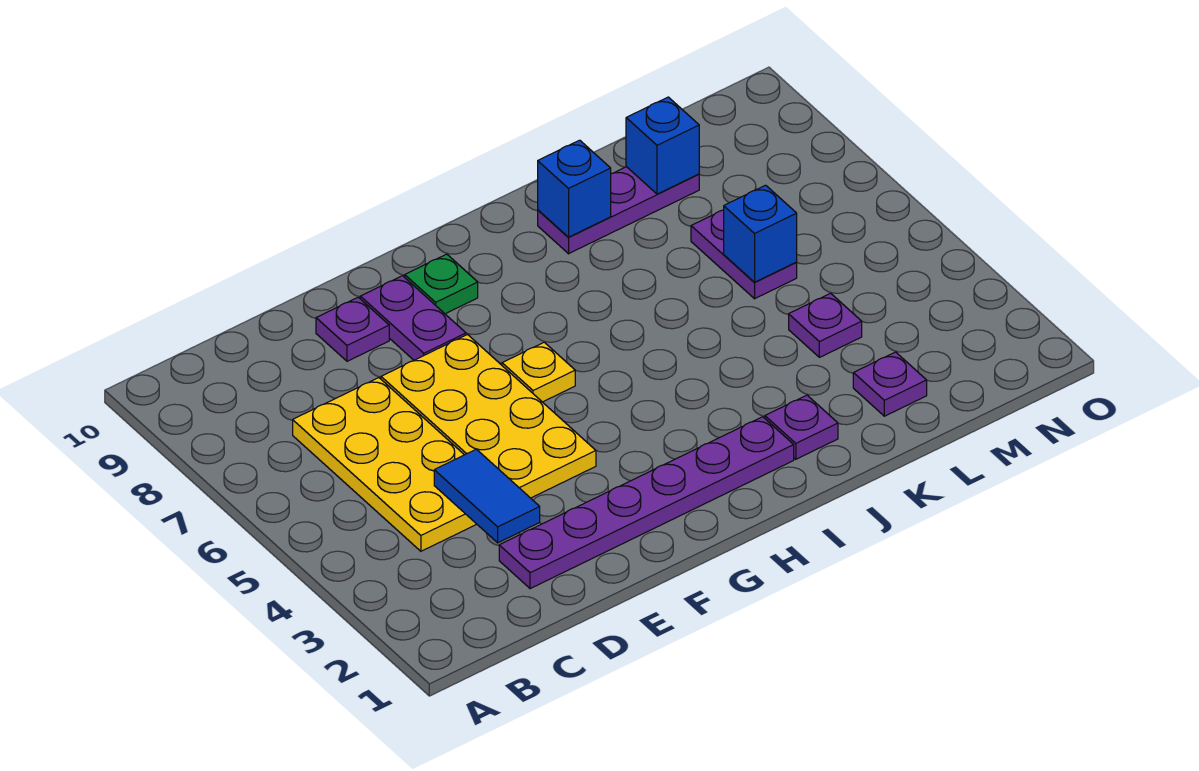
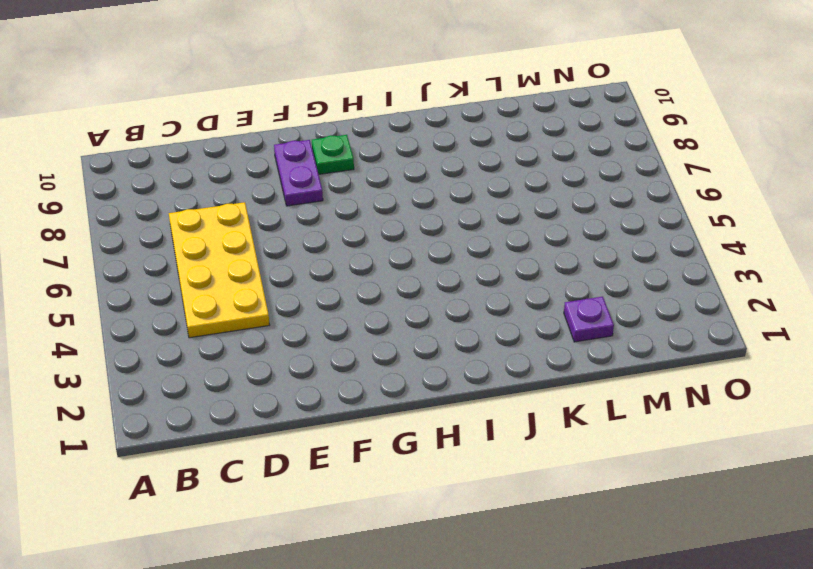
none -> purple plate D2:I2 level 1
none -> yellow plate E4:F7 level 1
none -> purple plate E9 level 1

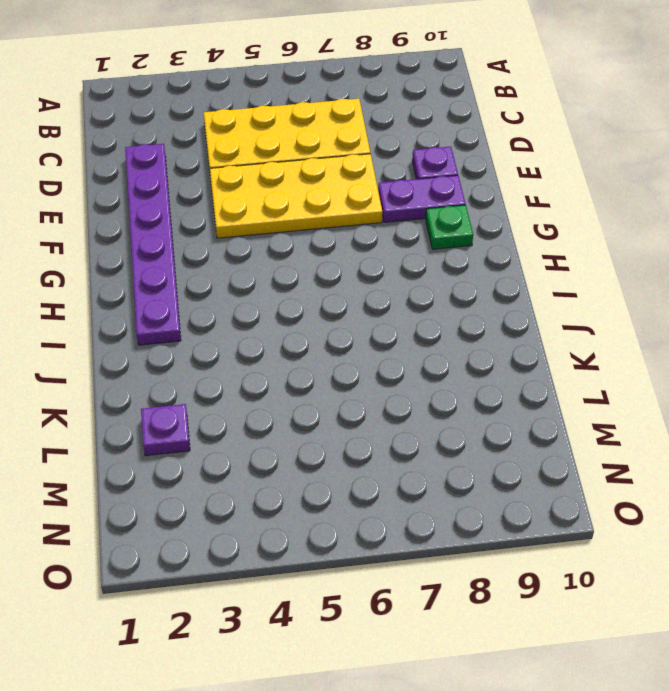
none -> yellow plate G6 level 1
none -> purple plate J2 level 1
none -> purple plate J9:L9 level 1

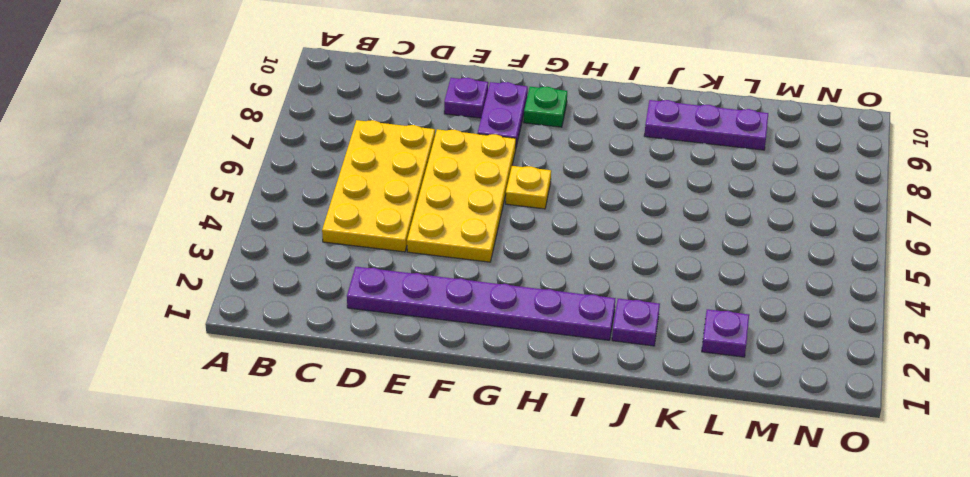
none -> purple plate L4 level 1
none -> purple plate L6:L7 level 1
none -> blue tile D3:D4 level 2

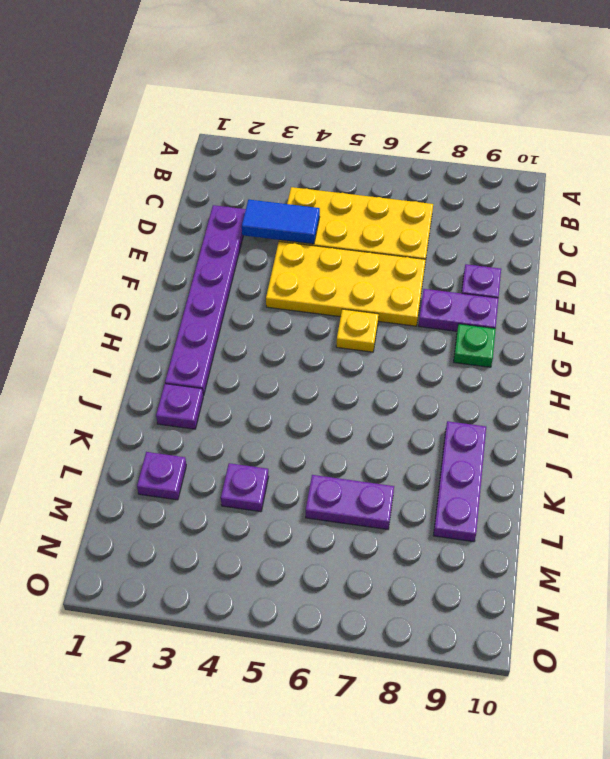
none -> blue brick J9 level 2
none -> blue brick L6 level 2
none -> blue brick L9 level 2

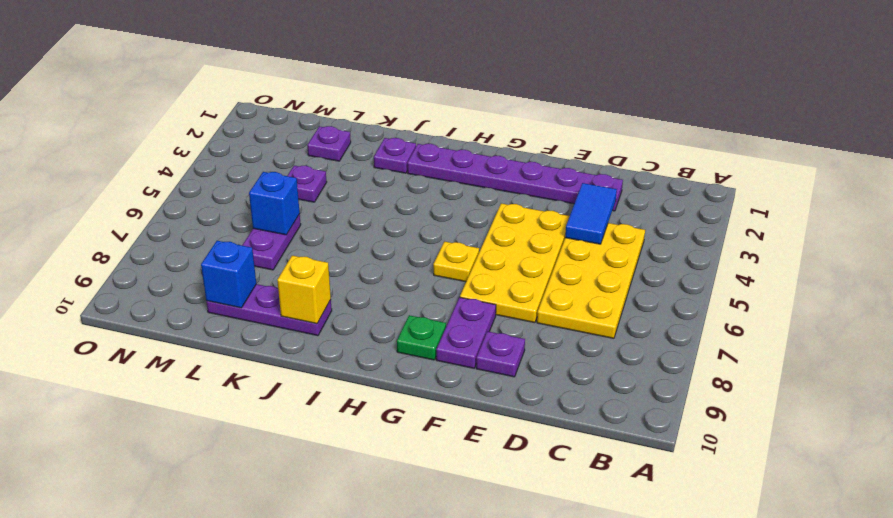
yellow brick J9 level 2 -> blue brick J9 level 2

